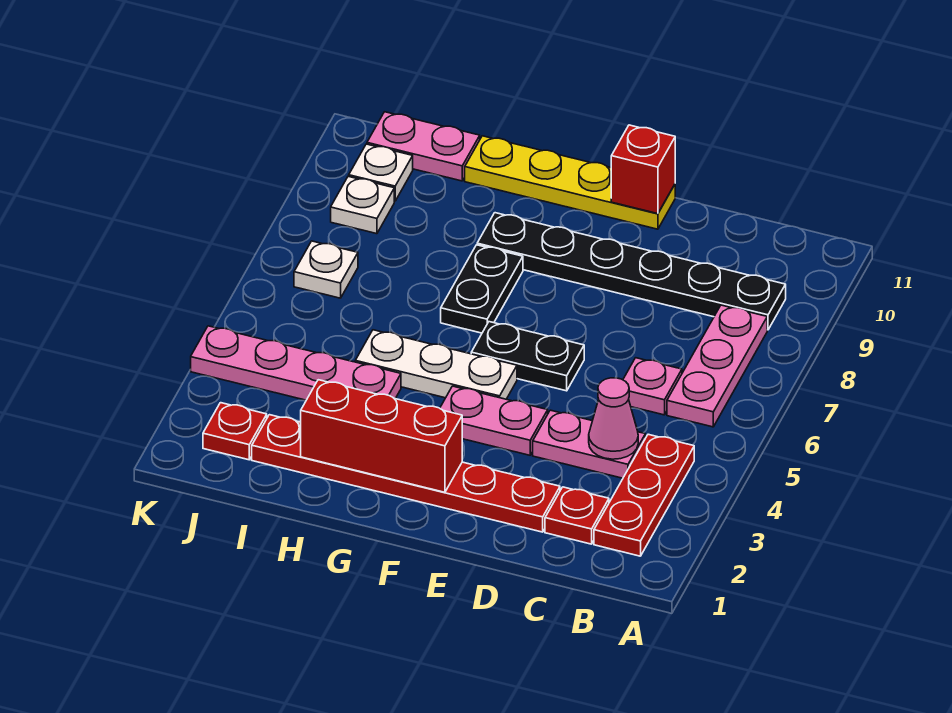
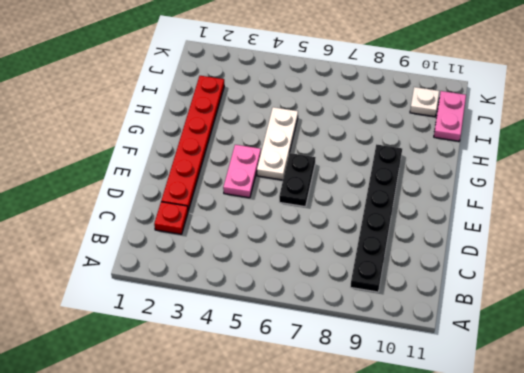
none -> red plate B2:B4 level 1
none -> pink plate B6:B8 level 1
none -> pink plate C4:D4 level 1

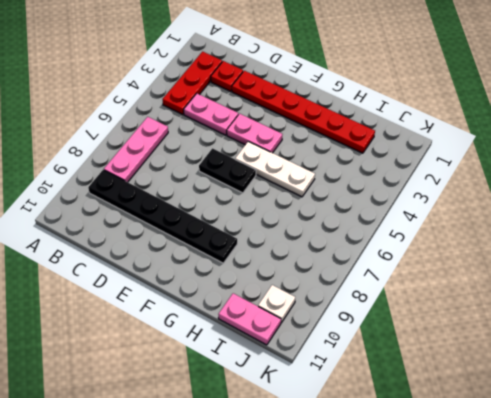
none -> pink plate C6 level 1
none -> yellow plate E11:H11 level 1
none -> black plate G7:G8 level 1

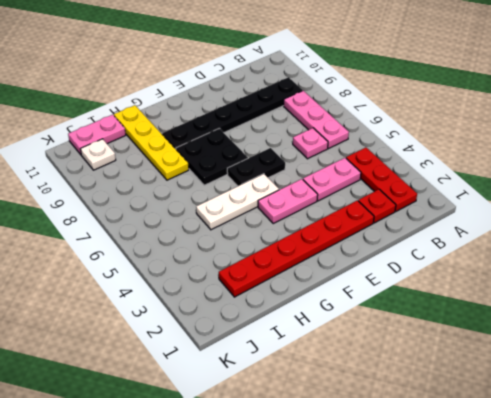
black plate F7:G8 level 1 -> black plate G7:G8 level 1
yellow plate H8:H11 level 1 -> yellow plate E11:H11 level 1
none -> pink plate H4:K4 level 1
none -> red plate J2 level 1
none -> white plate J7 level 1

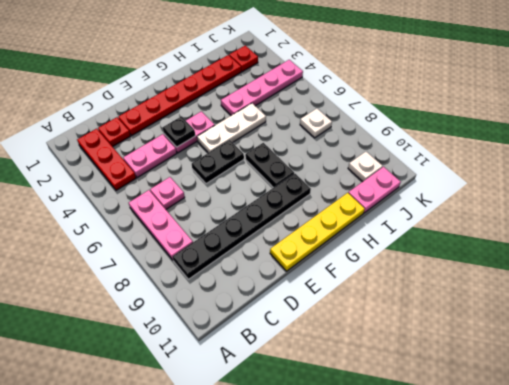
black plate E4 level 2 -> none
none -> white plate J9 level 1
none -> pink cone C4 level 2
none -> red brick E11 level 2

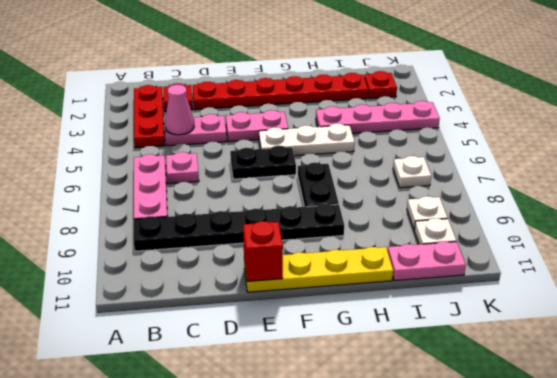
none -> red brick F2:H2 level 2

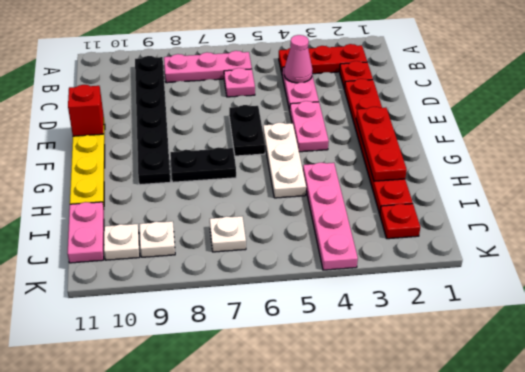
red plate F2:H2 level 2 -> red brick F2:H2 level 2

